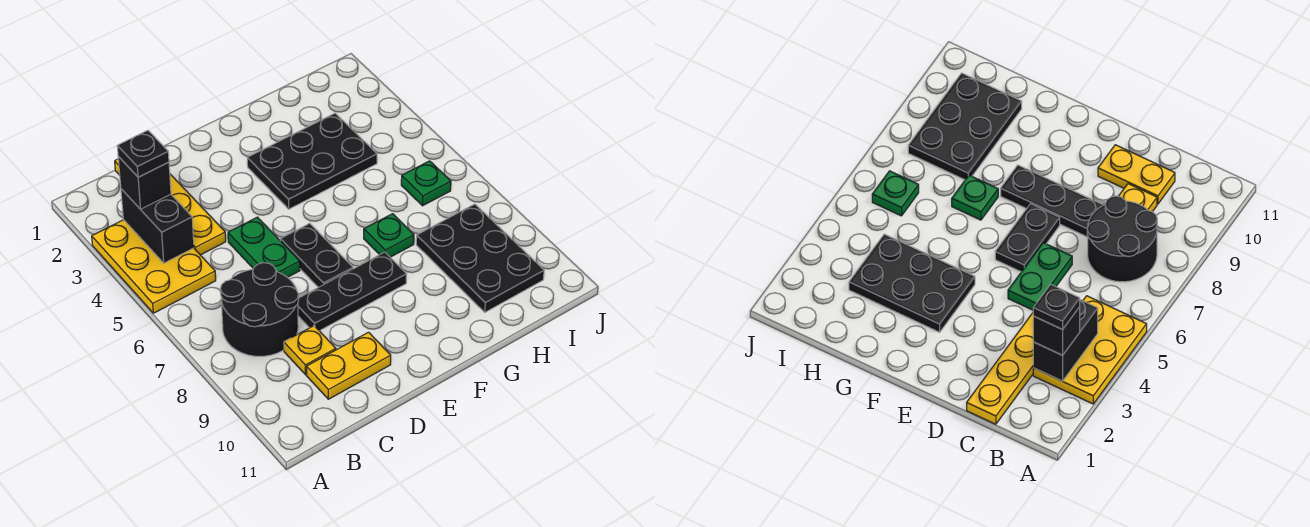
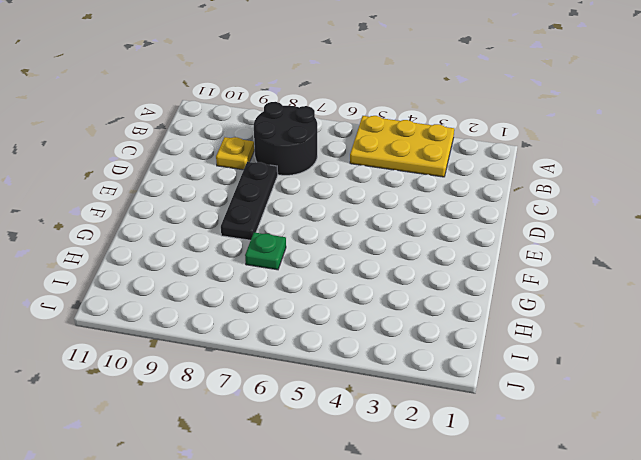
none -> yellow plate C1:C4 level 1
none -> yellow plate C10:D10 level 1
none -> green plate D5:D6 level 1

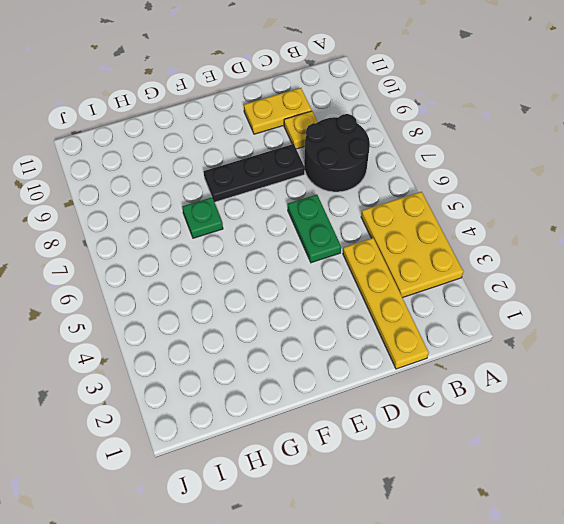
none -> black plate E6:E7 level 1
none -> black plate F3:H4 level 1
none -> black plate H8:I10 level 1

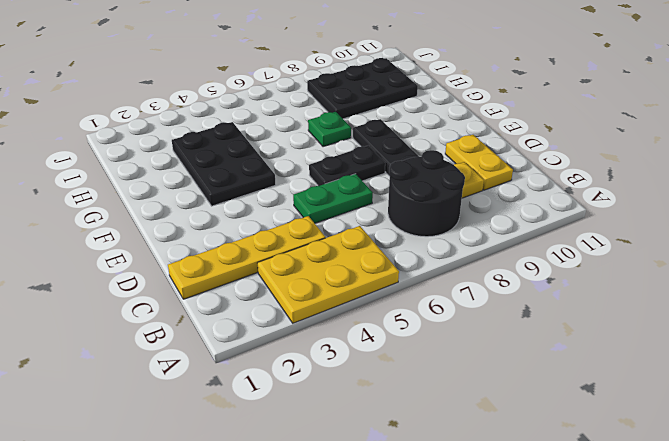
none -> green plate I6 level 1
none -> black brick B3:B4 level 2
none -> black brick B3 level 3

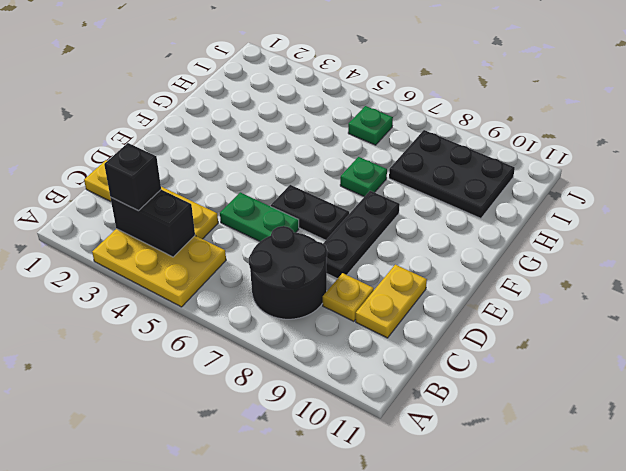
none -> black plate F3:H4 level 1
none -> black plate B3 level 4

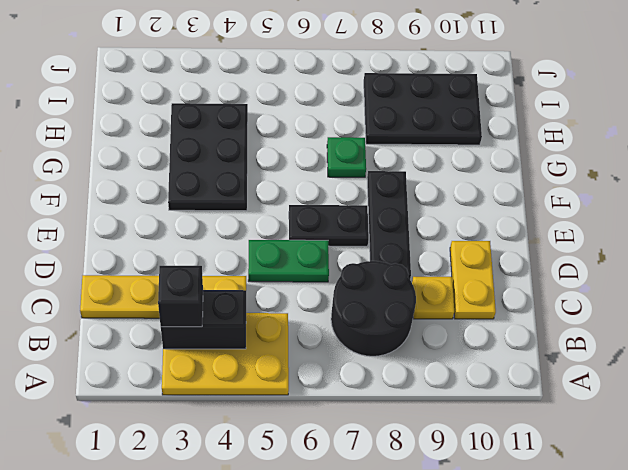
none -> green plate I6 level 1
none -> black plate B3 level 4

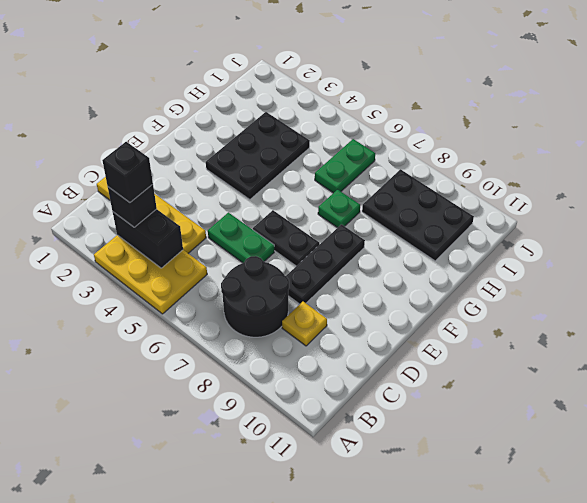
black brick B3 level 4 -> black plate B3 level 4
green plate H6:I6 level 1 -> green plate I6 level 1
none -> yellow plate C10:D10 level 1

